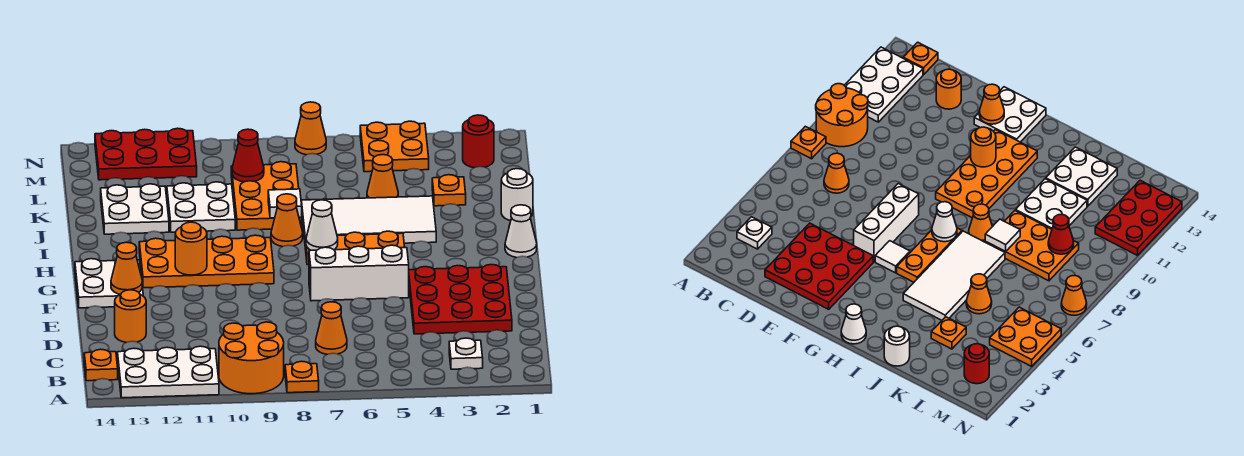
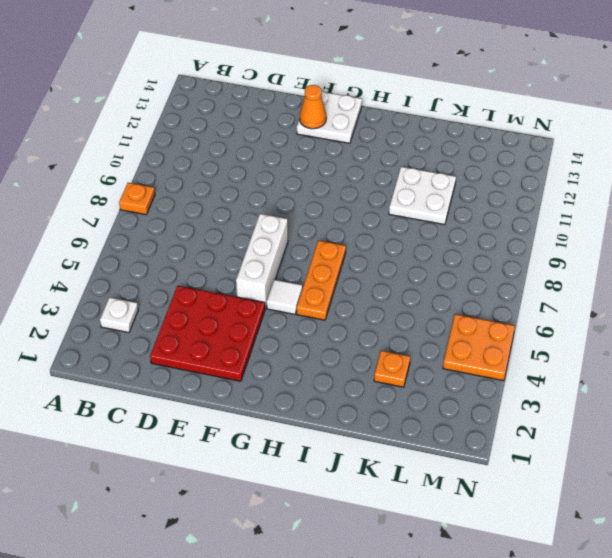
none -> orange round brick A9:B10 level 1
none -> white plate A11:B13 level 1
none -> orange plate B14 level 1
none -> orange cone C7 level 1

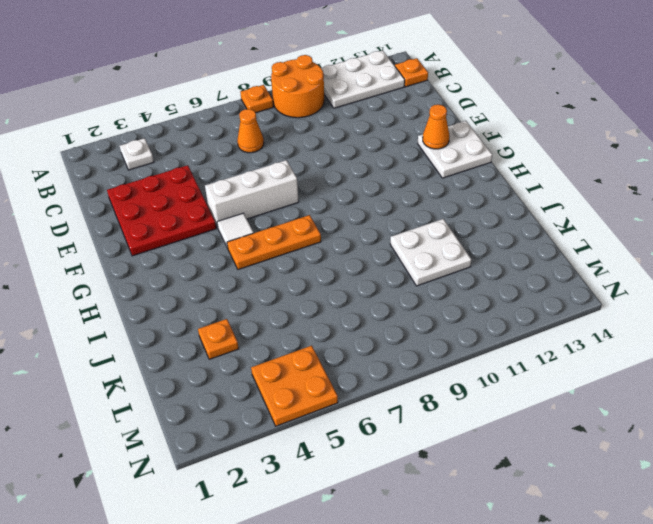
none -> orange round brick D13 level 1
none -> orange plate G9:H12 level 1
none -> white cone H1 level 1
none -> white tile I4:J7 level 1

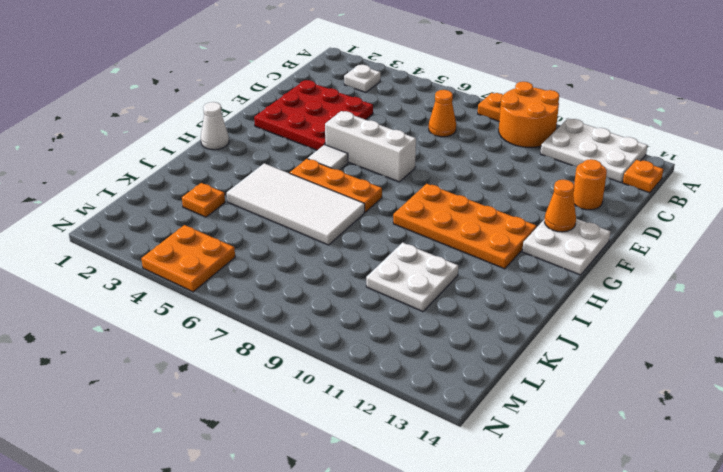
none -> orange cone I8 level 1
none -> white round brick J1 level 1
none -> orange plate J8:L9 level 1
none -> white plate J12:K13 level 1

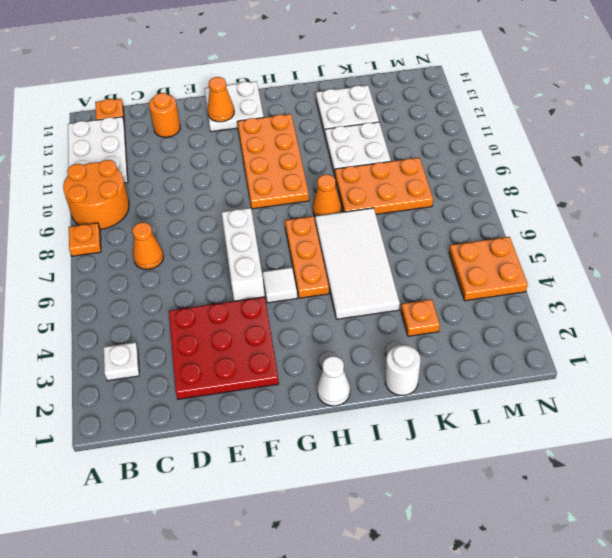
none -> orange cone K5 level 1
none -> red round brick M2 level 1
none -> red plate M11:N13 level 1
none -> orange cone N7 level 1

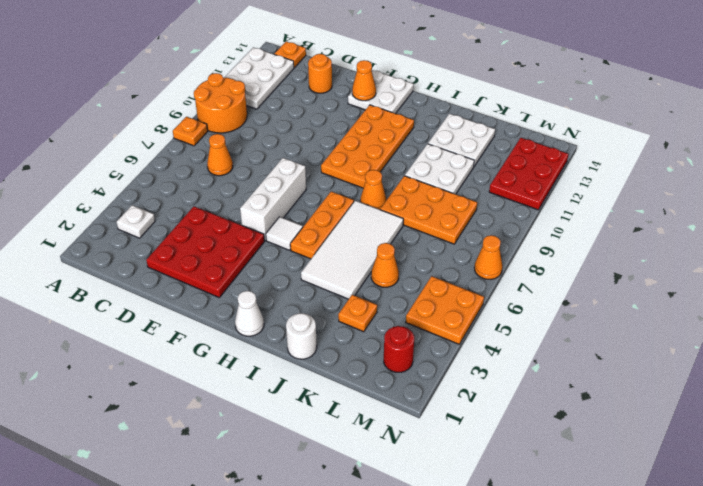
none -> orange round brick G11 level 2
none -> white cone H7 level 2
none -> white tile J8 level 2
none -> red cone L9 level 2

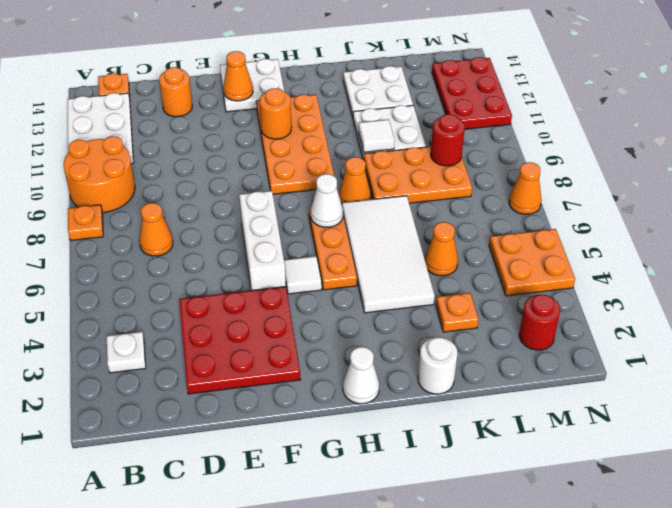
white tile J10 level 2 -> white tile J8 level 2
red round brick L9 level 2 -> red cone L9 level 2

